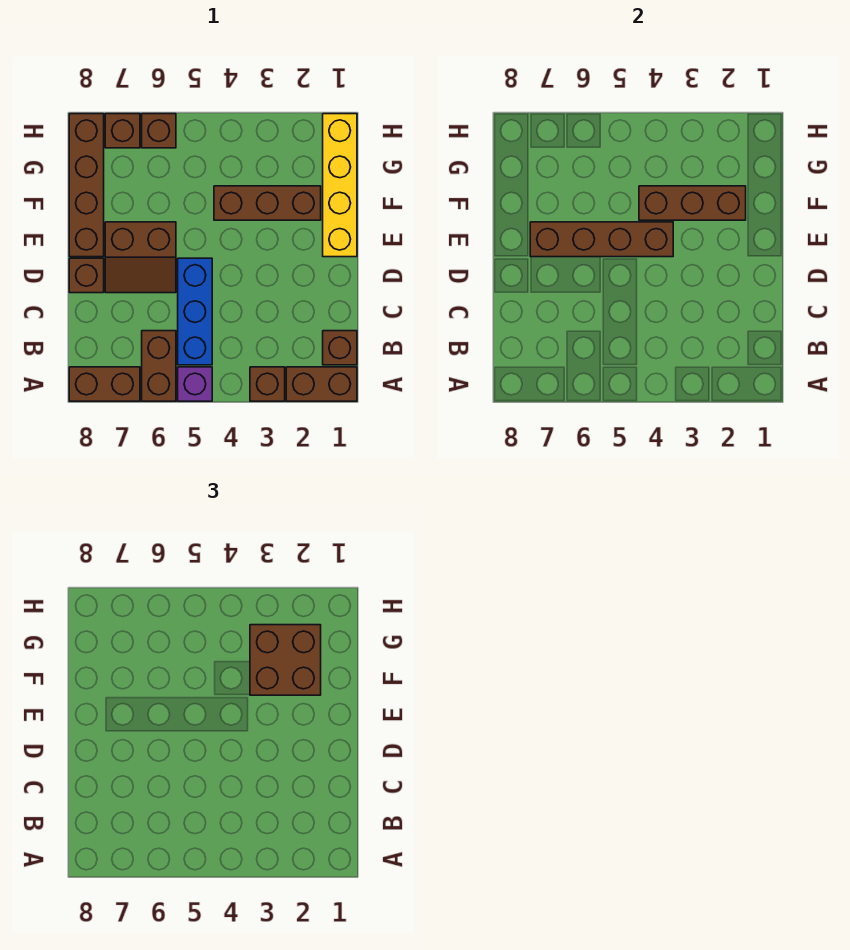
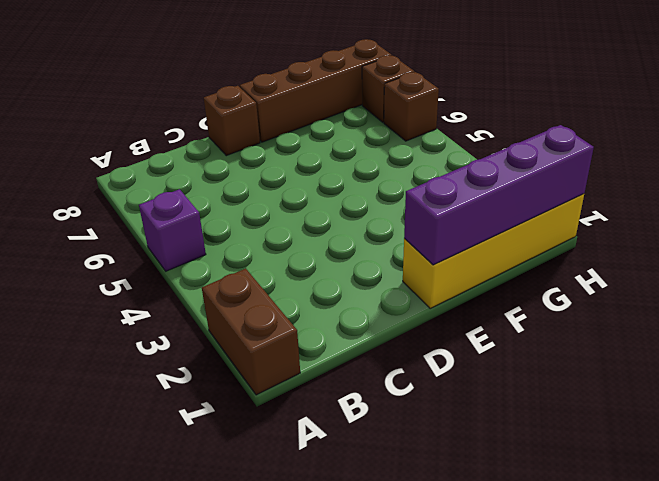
purple brick E1:H1 level 2 -> none
none -> brown brick A3 level 1
none -> brown brick A6:B6 level 1
none -> brown brick A7:A8 level 1

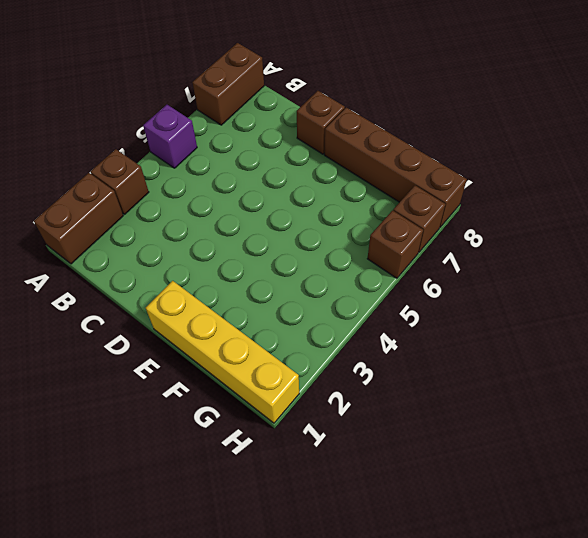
none -> brown brick A6:B6 level 1
none -> brown brick B1 level 1
none -> blue brick B5:D5 level 1

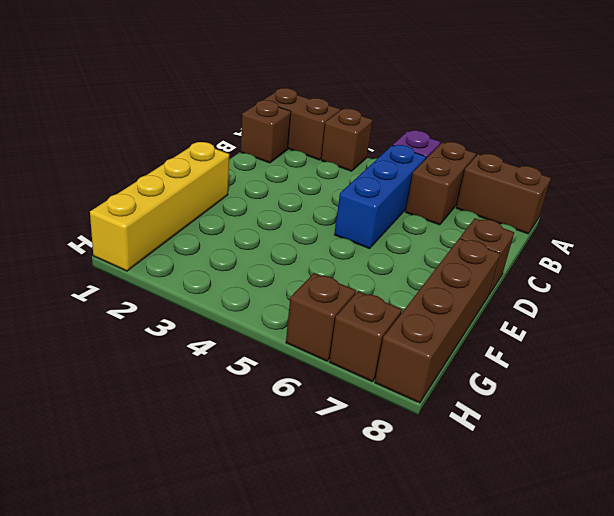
none -> brown slope D6:E7 level 1 top E
none -> brown brick F2:F4 level 1
none -> brown brick E4:E7 level 2

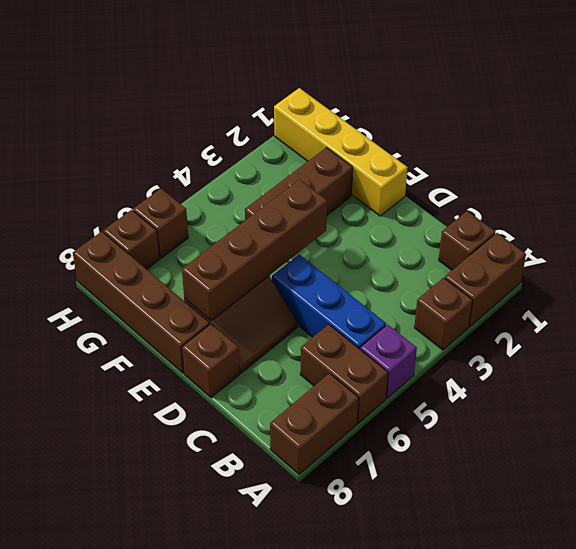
none -> brown brick F2:F4 level 2
none -> brown brick F2:G3 level 3

